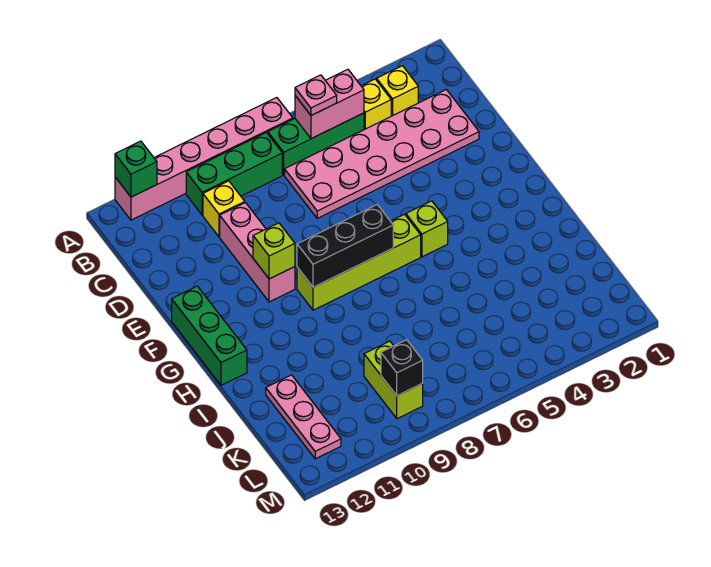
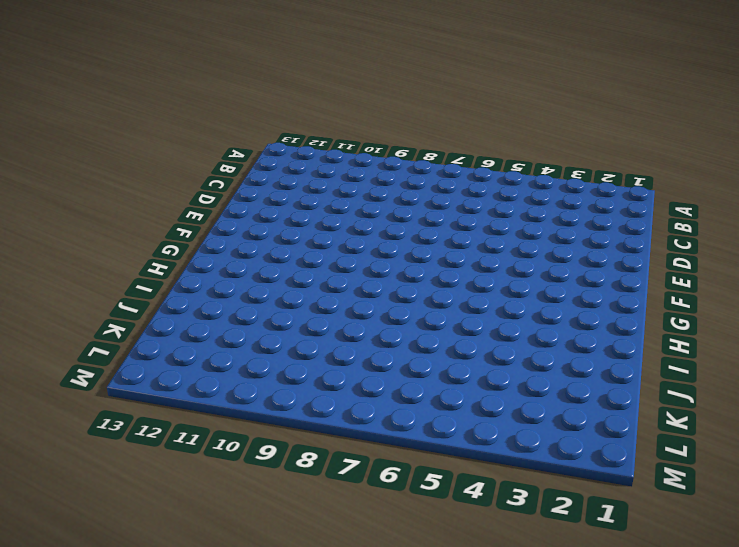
none -> pink brick A7:A12 level 1
none -> yellow brick B3 level 1
none -> yellow brick B4 level 1

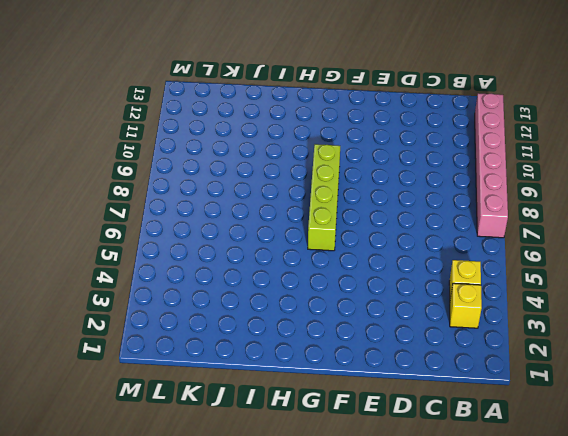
none -> green brick B5:B7 level 1
none -> green brick B8:B10 level 1
none -> pink plate C2:D7 level 1

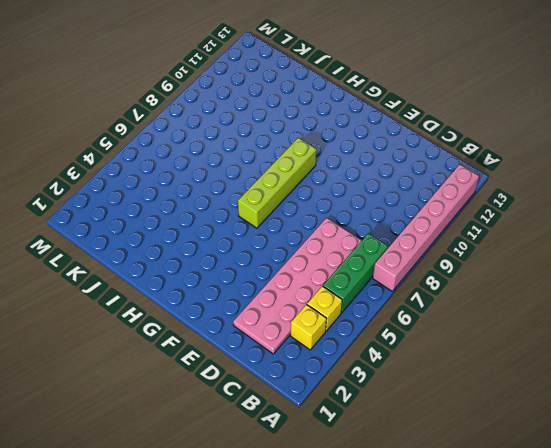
none -> green brick B8:B10 level 1
none -> yellow brick C10 level 1
none -> pink brick D10:F10 level 1

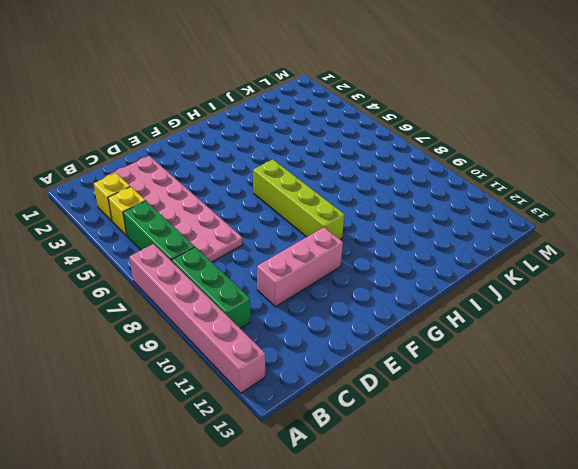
none -> yellow brick C10 level 1
none -> green brick F13:H13 level 1
none -> lime brick G5 level 1

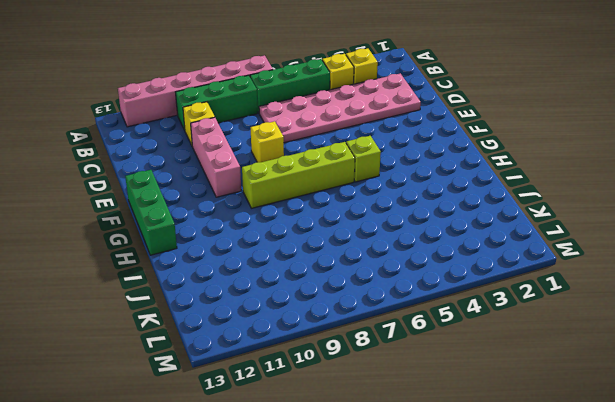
yellow brick E8 level 1 -> none
none -> pink plate J12:L12 level 1
none -> lime brick K9:L9 level 1
none -> green brick A12 level 2

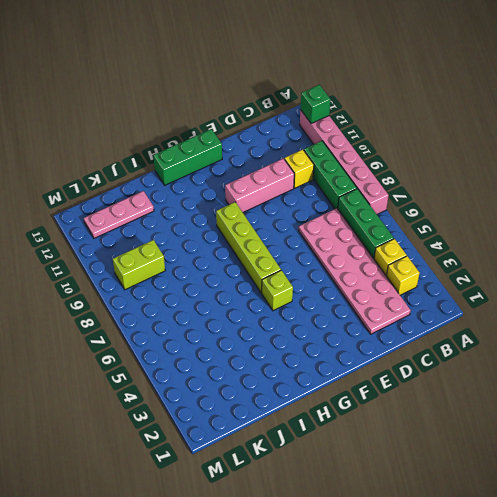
none -> pink brick B5:B6 level 2
none -> lime brick F10 level 2
none -> black brick G7:G9 level 2

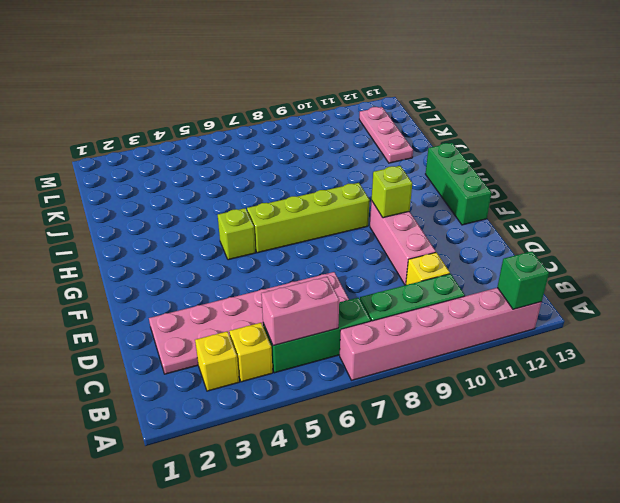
none -> lime brick K9:L9 level 1
none -> black brick G7:G9 level 2
none -> black brick L9 level 2

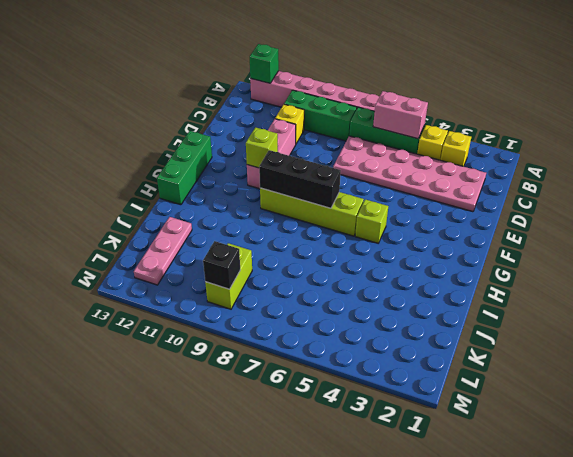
none -> pink plate B6 level 3

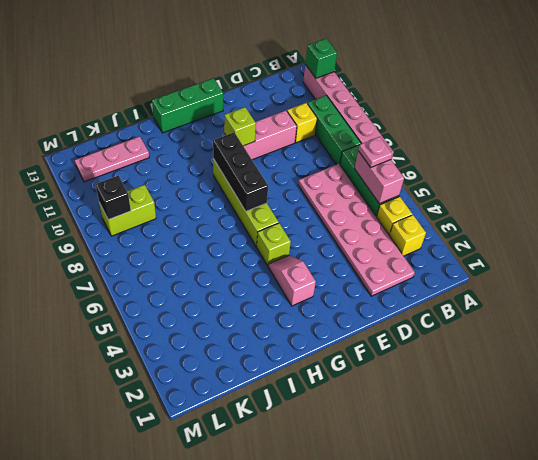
pink slope G3:G4 level 1 top 3 -> none

